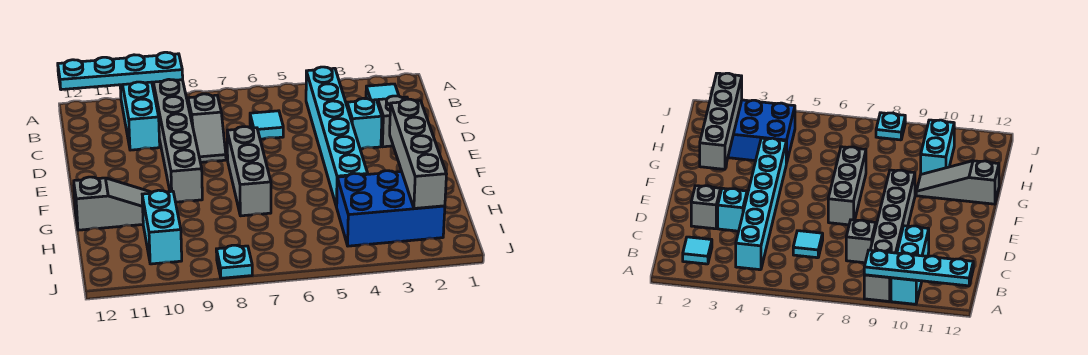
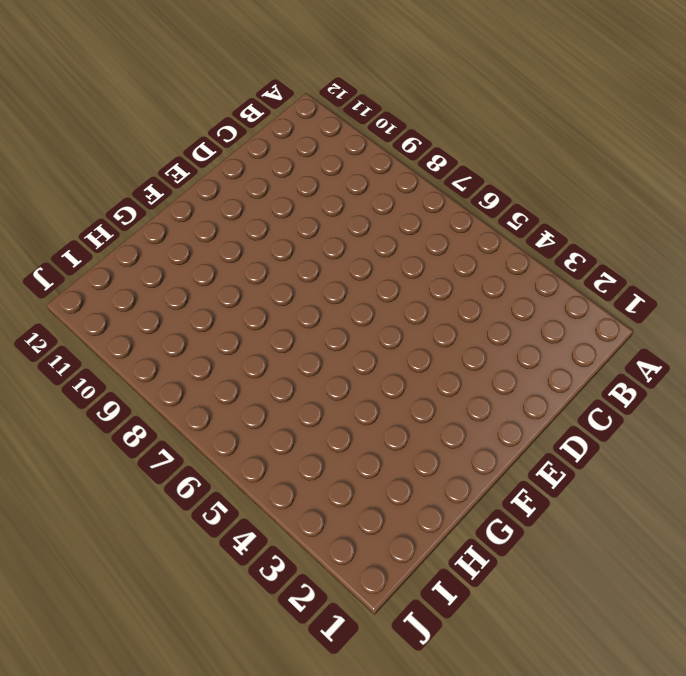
none -> grey brick A9:F9 level 1
none -> cyan brick A10:C10 level 1
none -> cyan tile B2 level 1

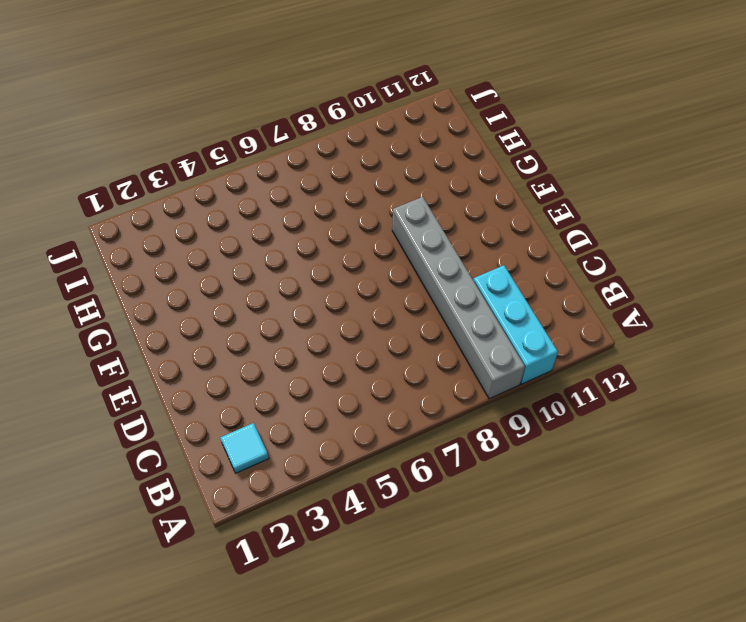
none -> cyan brick B4:G4 level 1
none -> cyan tile C6 level 1
none -> grey slope C8:D8 level 1 top C

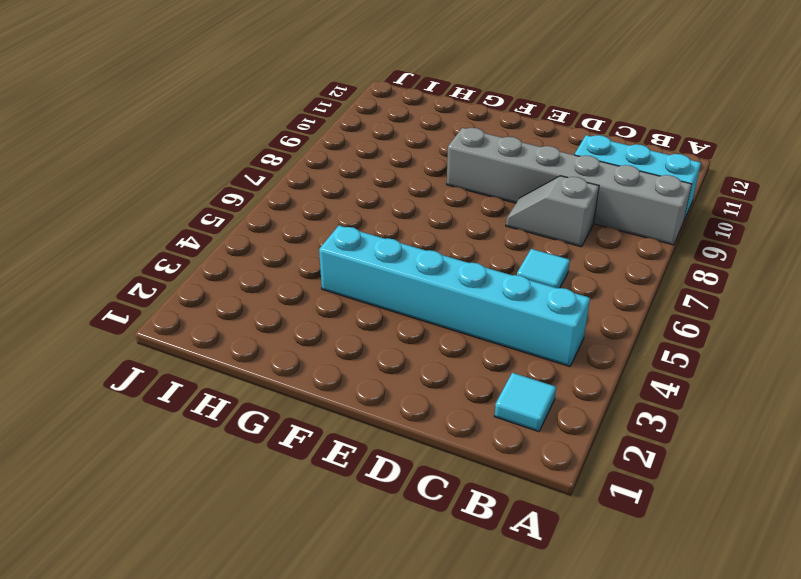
none -> grey brick D2 level 1
none -> cyan brick D3 level 1
none -> grey brick E7:G7 level 1

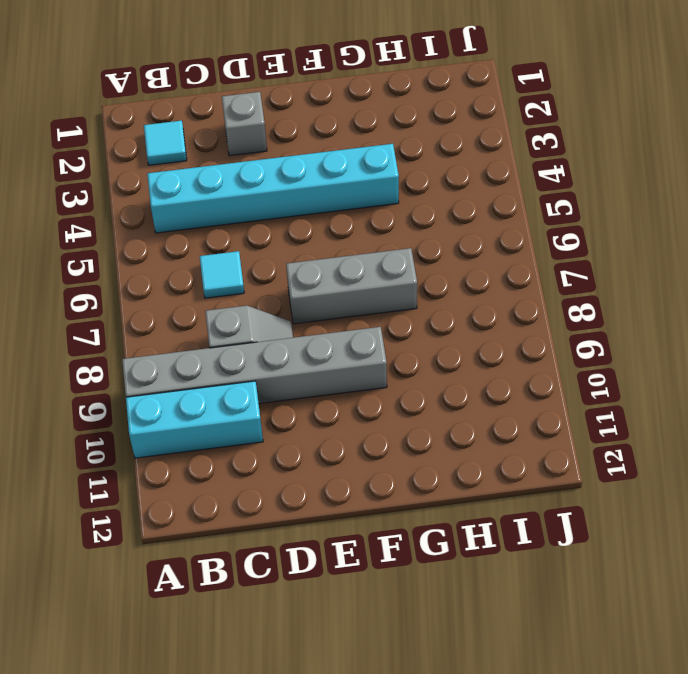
none -> cyan brick D3 level 1
none -> grey slope G10:G12 level 1 top 12
none -> blue brick H2:I4 level 1

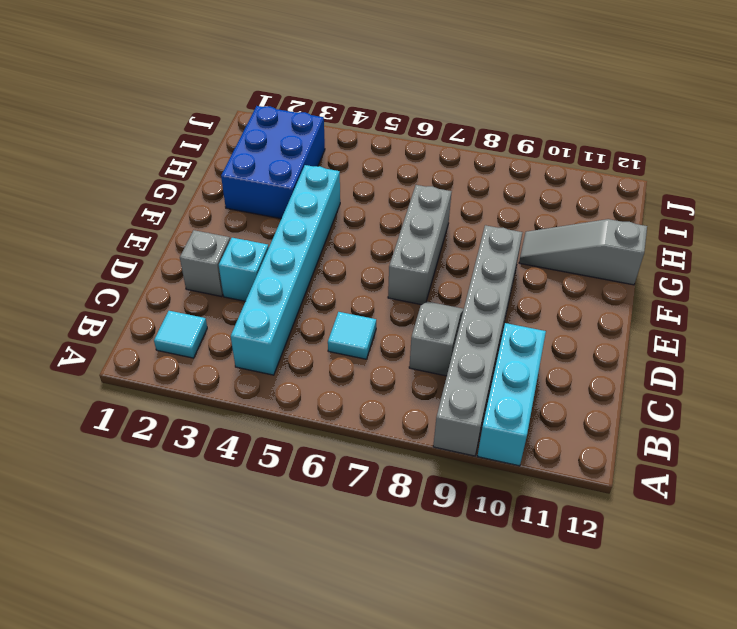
blue brick G2:I3 level 1 -> blue brick H2:I4 level 1
none -> cyan brick H10:I10 level 1
none -> cyan plate J8 level 1
none -> cyan plate A9:A12 level 2

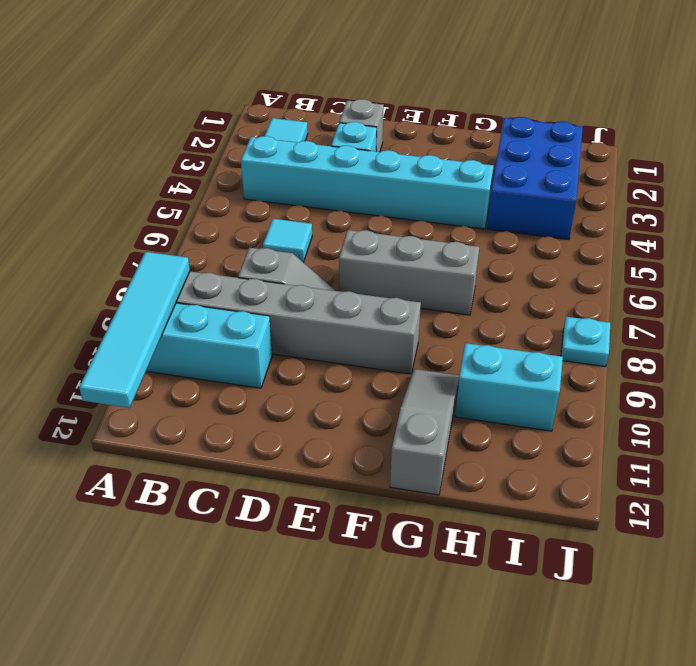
cyan tile A9:A12 level 2 -> cyan plate A9:A12 level 2
none -> grey brick F2:I2 level 2

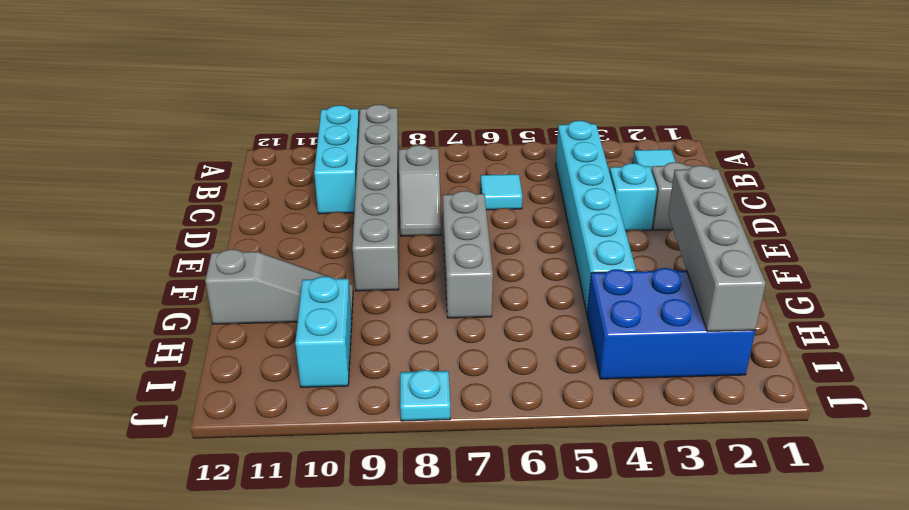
none -> cyan plate A9:A12 level 2

